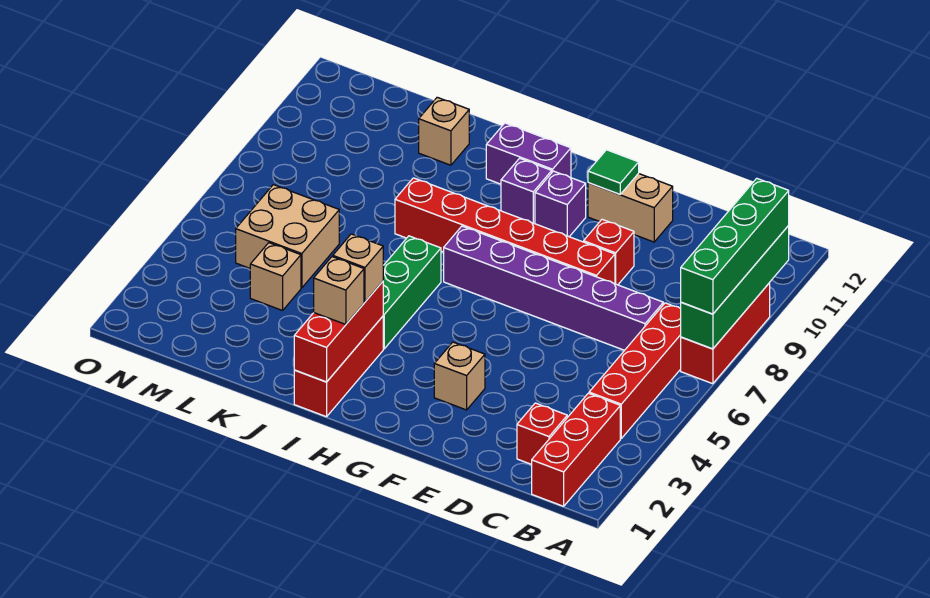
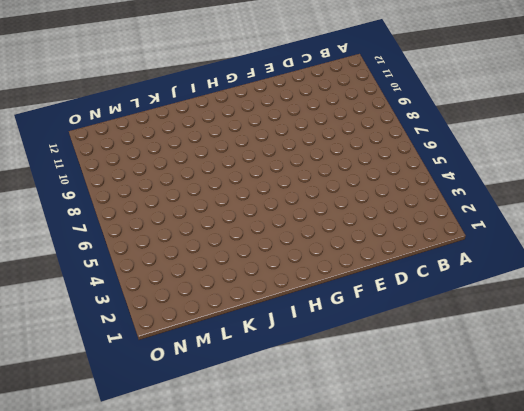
none -> red brick A7:A9 level 1
none -> red brick B1:B3 level 1
none -> red brick B4:B7 level 1

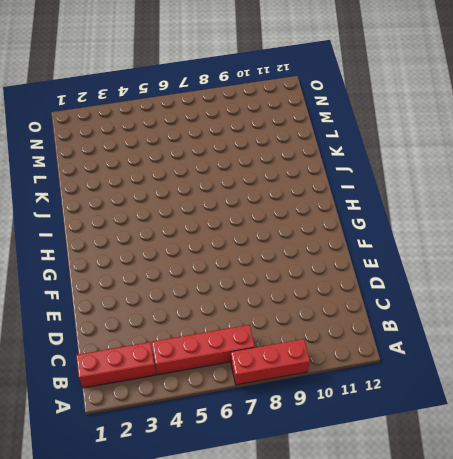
none -> red brick C2 level 1
none -> purple brick C7:H7 level 1
none -> red brick E8:J8 level 1

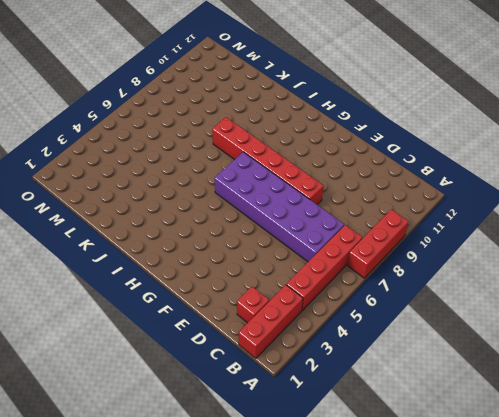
purple brick C6:H7 level 1 -> purple brick C7:H7 level 1
none -> red brick E9 level 1
none -> tan brick E11:F11 level 1
none -> tan brick F3 level 1

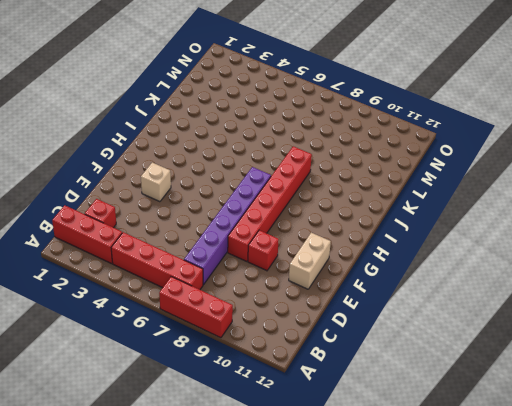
none -> purple brick G10 level 1
none -> purple brick H10 level 1
none -> purple brick H11:I11 level 1

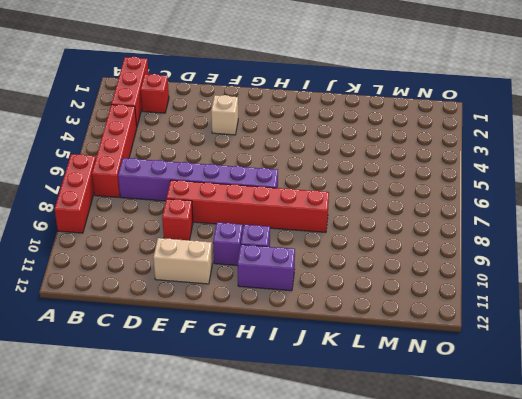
none -> red brick I1:I3 level 1
none -> green brick I4:I6 level 1
none -> tan brick K11 level 1

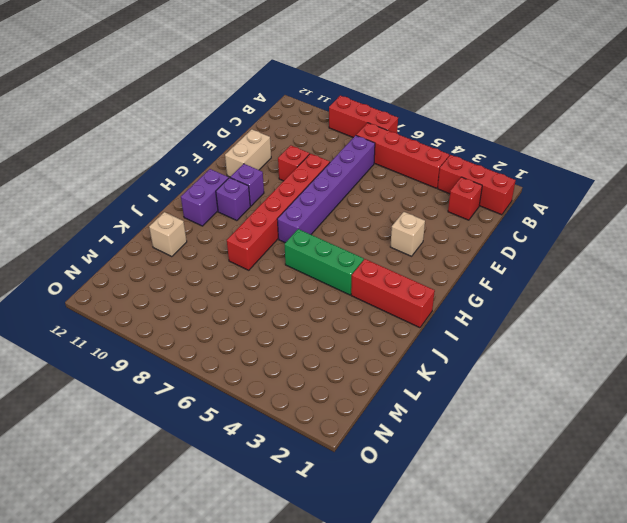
none -> tan brick L4 level 1
none -> tan brick L5:M6 level 1
none -> green brick A7:A10 level 2

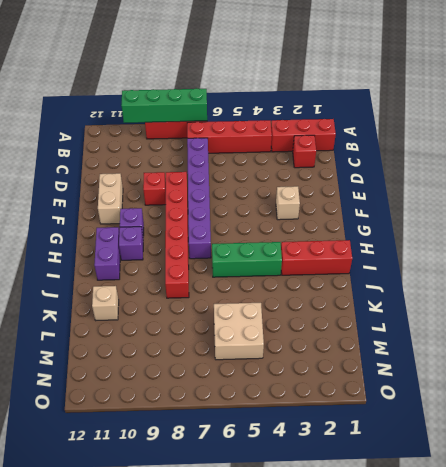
none -> tan brick L4 level 1
none -> green tile F11 level 2
none -> red brick I1:I3 level 2

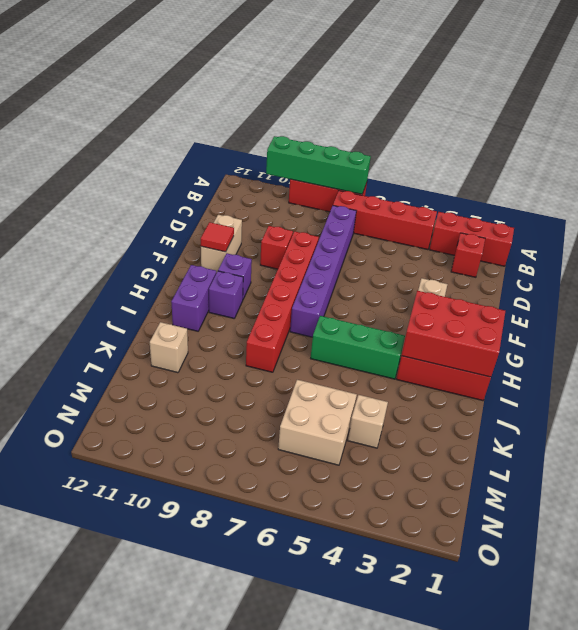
red tile F11 level 2 -> green tile F11 level 2
red brick H1:I3 level 2 -> red brick I1:I3 level 2
none -> green brick A7:A10 level 3
none -> tan brick I2 level 3
none -> tan brick I3 level 3

